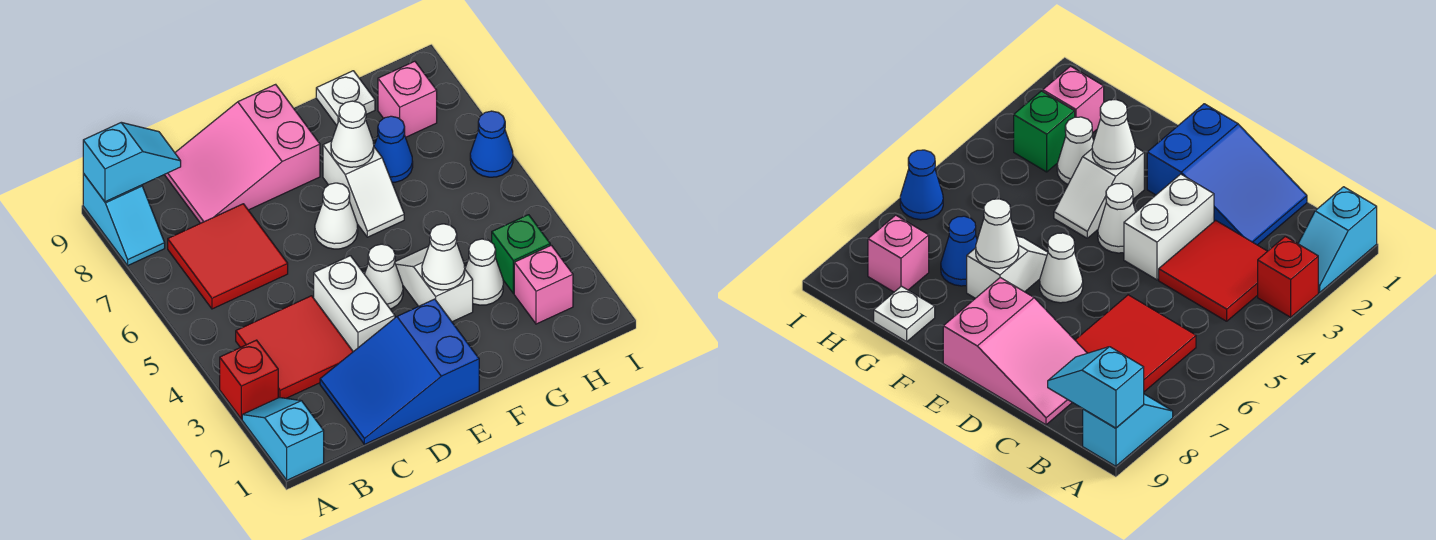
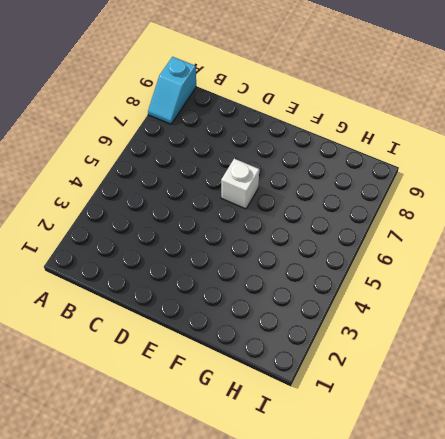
white brick E6 level 1 -> white cone E6 level 1
none -> cyan slope A1:A2 level 1 top 1
none -> red brick A3 level 1
none -> red tile B3:C4 level 1

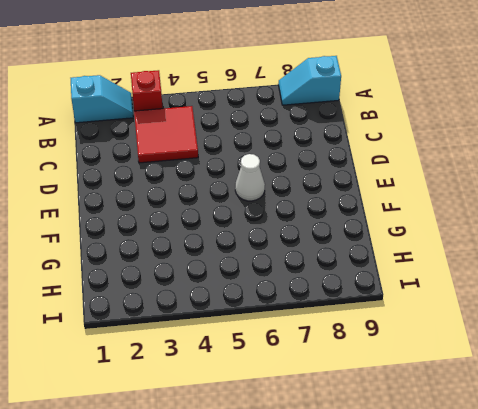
none -> red tile B6:C7 level 1
none -> blue slope C1:E2 level 1 top E
none -> pink slope C8:E9 level 1 top E

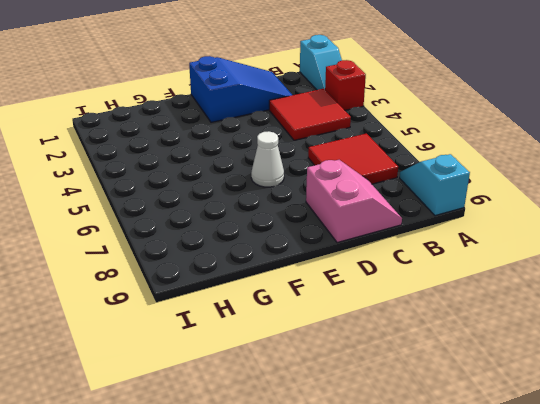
pink slope C8:D9 level 1 top D -> pink slope C8:E9 level 1 top E
none -> white brick D3:D4 level 1
none -> white cone E4 level 1
none -> white slope F3:F4 level 1 top 3

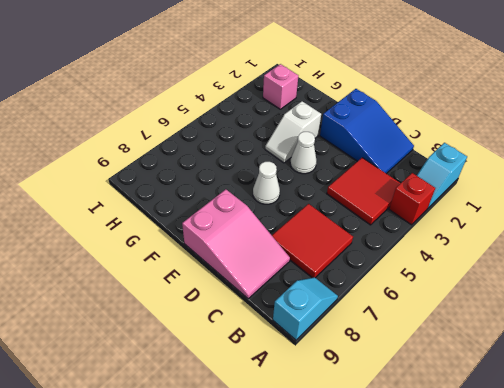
none -> white brick D3:D4 level 1
none -> white slope F6:F7 level 1 top 7
none -> white cone G3 level 1

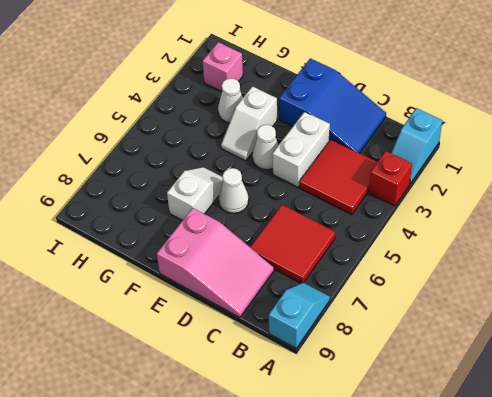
none -> blue cone G7 level 1
none -> white plate G9 level 1
none -> green brick H3 level 1

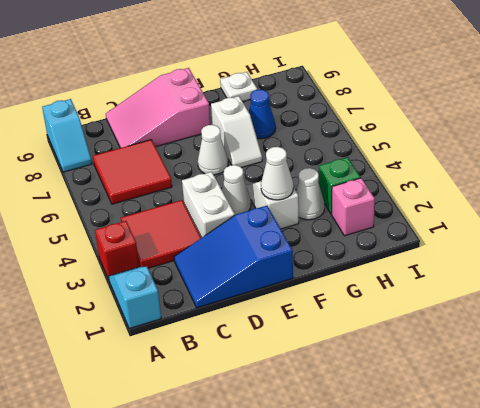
none -> pink brick H8 level 1
none -> blue cone I6 level 1
none -> cyan slope A9:B9 level 2 top A

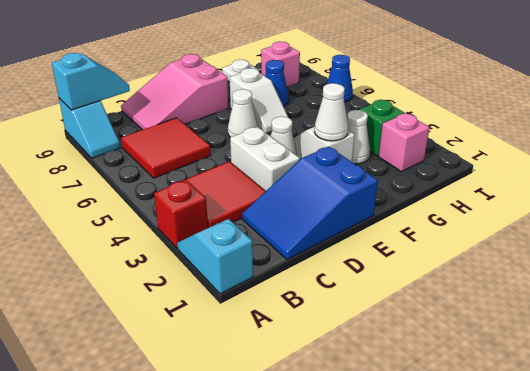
none -> white cone F7 level 2

